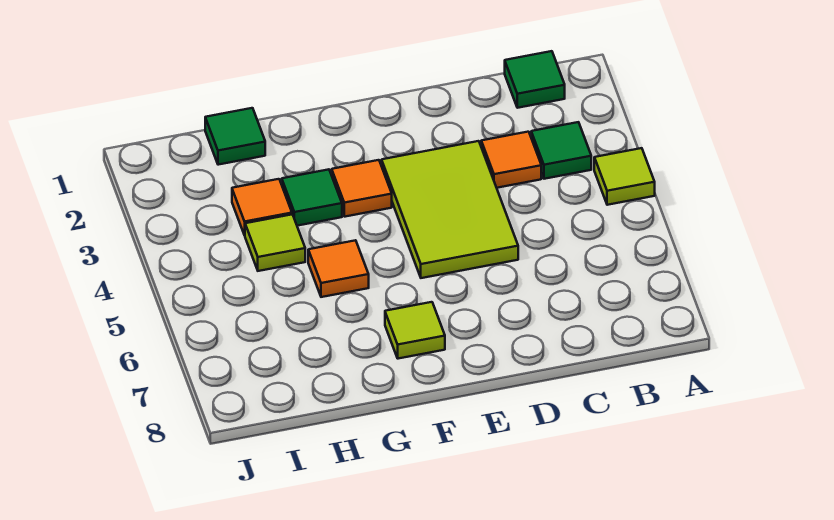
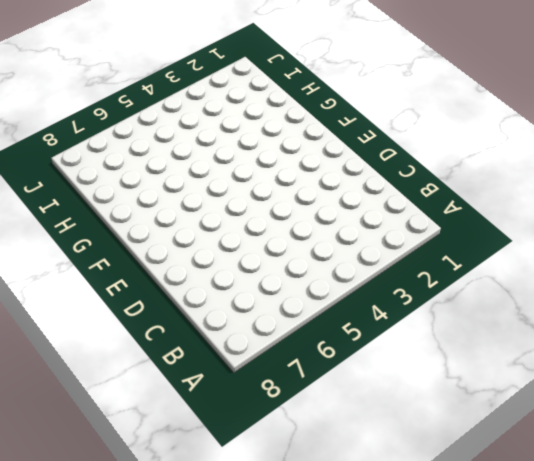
none -> lime tile A4 level 1
none -> green tile B1 level 1
none -> green tile B3 level 1

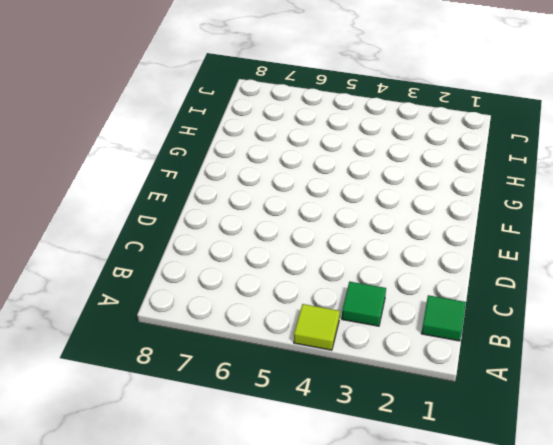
none -> orange tile C3 level 1
none -> lime tile D3:E5 level 1
none -> orange tile F3 level 1

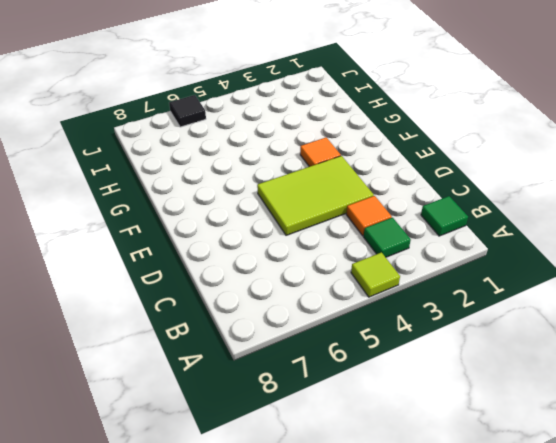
black tile J6 level 1 -> none
none -> lime tile F7 level 1
none -> green tile G3 level 1
none -> orange tile G5 level 1

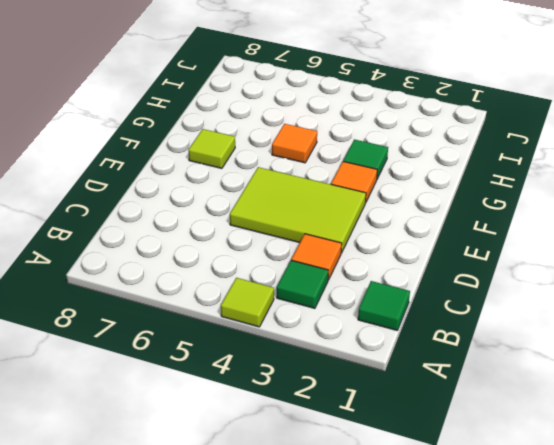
none -> green tile H1 level 1
none -> orange tile H3 level 1
none -> lime tile H4 level 1

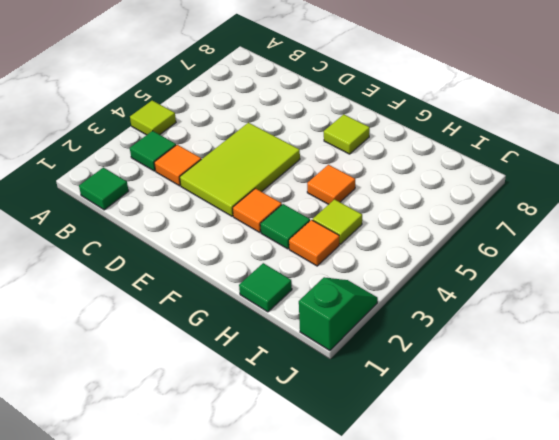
green slope J1:J2 level 1 top 1 -> none

